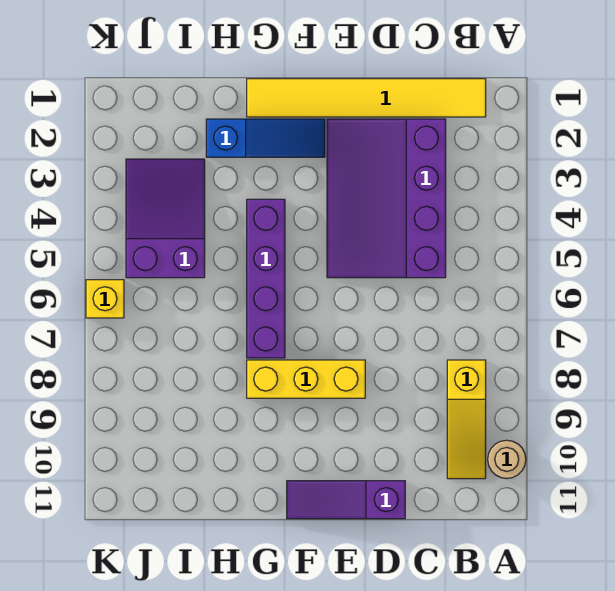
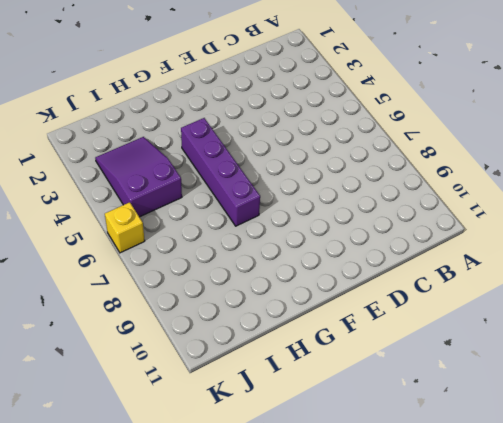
none -> tan round brick A10 level 1
none -> yellow tile B1:G1 level 1

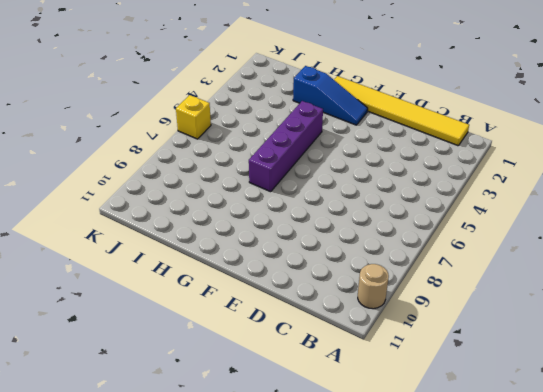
none -> yellow slope B8:B10 level 1 top 8
none -> purple slope C2:E5 level 1 top C

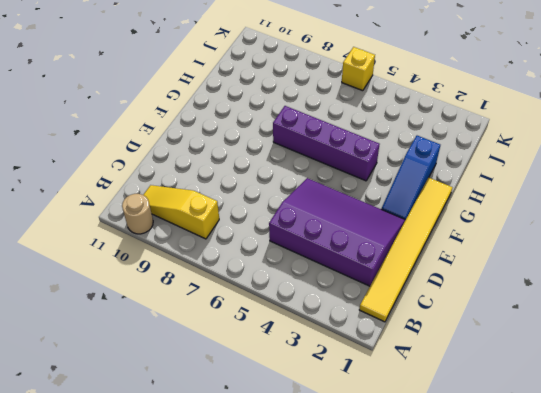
none -> purple slope D11:F11 level 1 top D
none -> yellow brick E8:G8 level 1

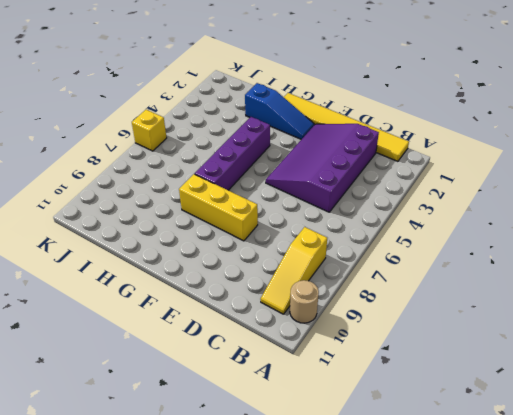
none -> purple slope D11:F11 level 1 top D
none -> purple slope I3:J5 level 1 top 5

